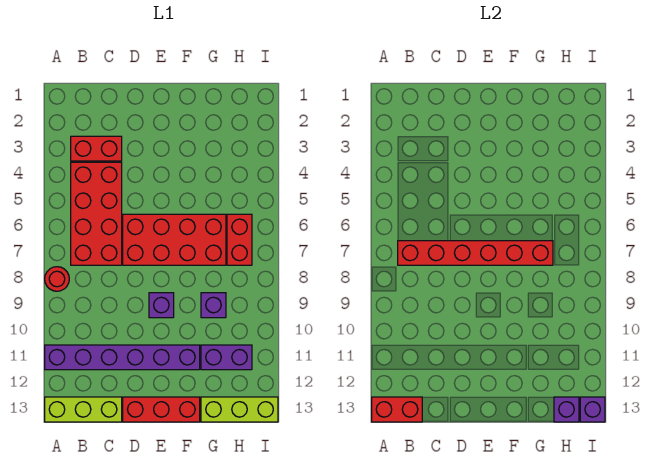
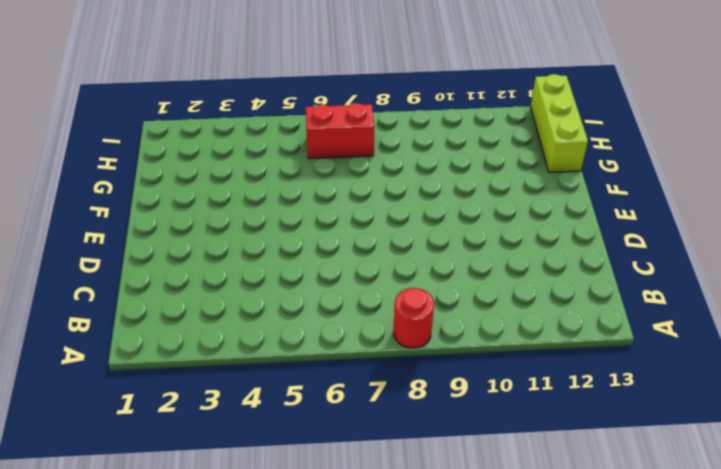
none -> purple brick A11:F11 level 1
none -> lime brick A13:C13 level 1
none -> red brick B3:C3 level 1

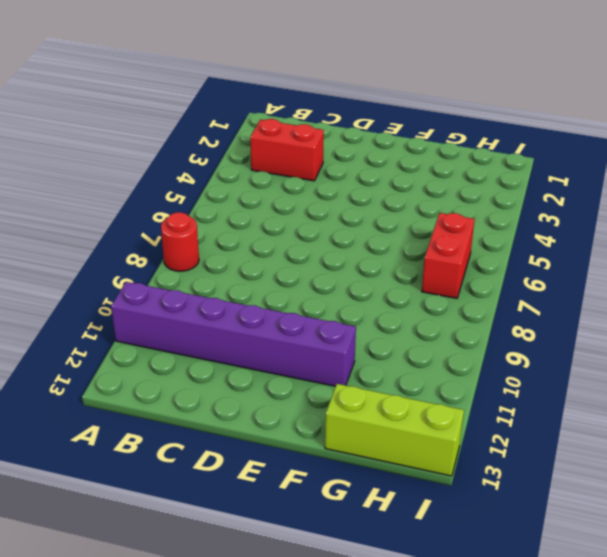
none -> lime brick A13:C13 level 1
none -> red brick B4:C7 level 1
none -> red brick D6:G7 level 1

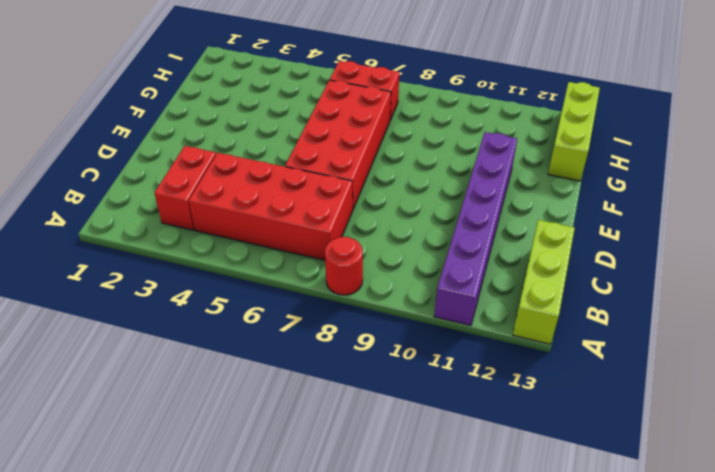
none -> red brick D13:F13 level 1
none -> purple brick E9 level 1
none -> purple brick G9 level 1

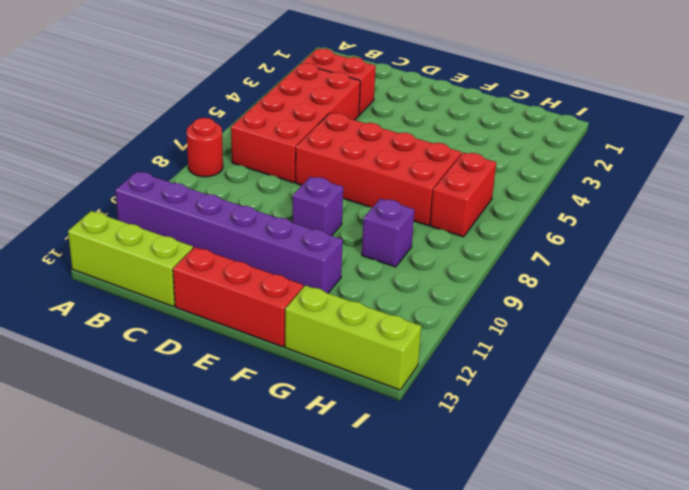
none -> purple brick G11:H11 level 1
none -> red brick A13:B13 level 2
none -> red brick B7:G7 level 2

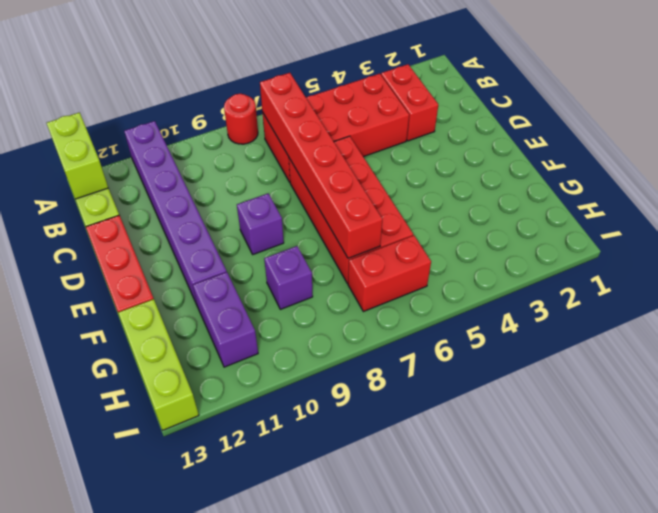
lime brick A13:B13 level 2 -> red brick A13:B13 level 2
none -> purple brick H13 level 2
none -> purple brick I13 level 2

